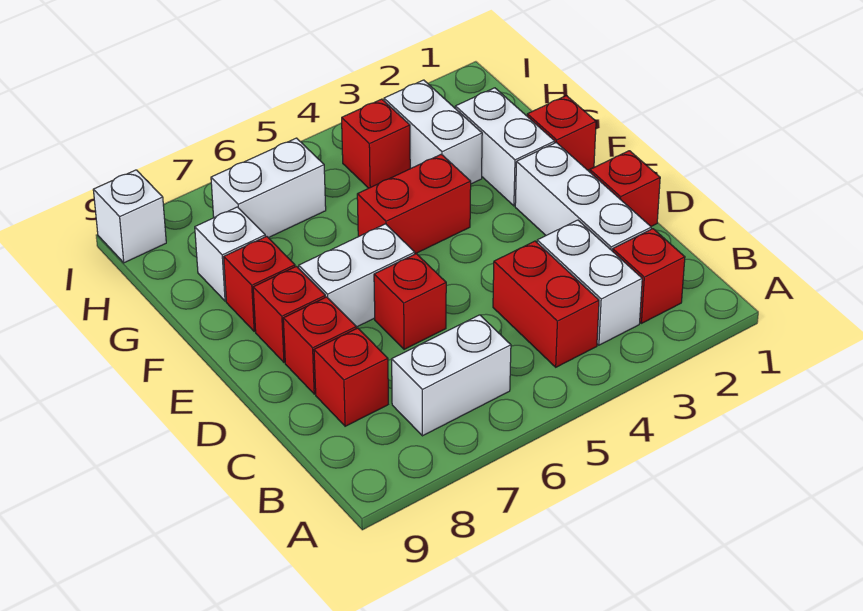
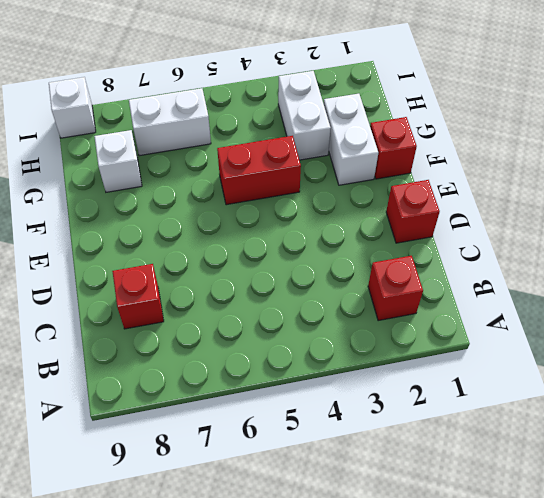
none -> white brick B3:C3 level 1
none -> red brick B4:C4 level 1
none -> white brick B6:B7 level 1

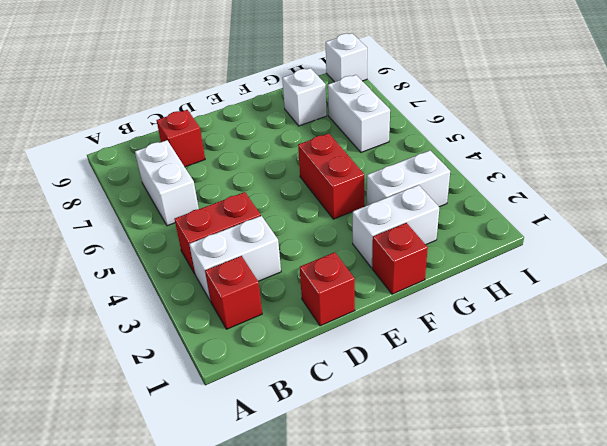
none -> white brick C2:E2 level 1
none -> red brick D6 level 1
none -> red brick D8 level 1

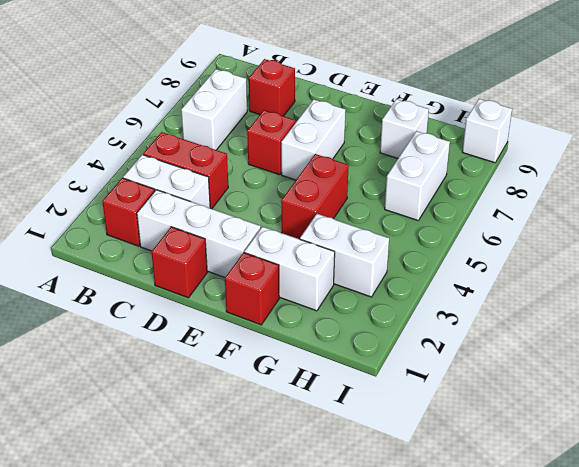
none -> red brick D8 level 1
none -> red brick E8 level 1
none -> red brick F8 level 1

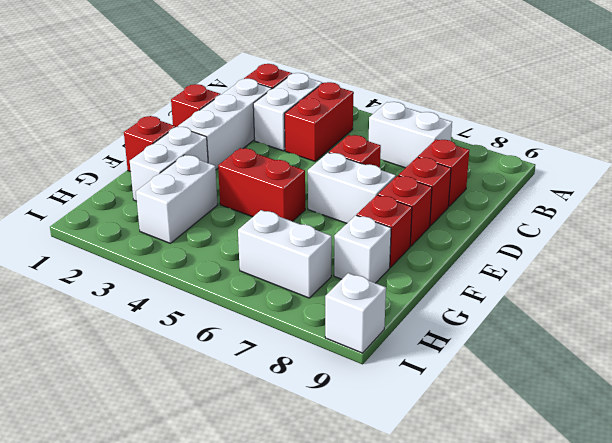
none -> red brick H4 level 1

